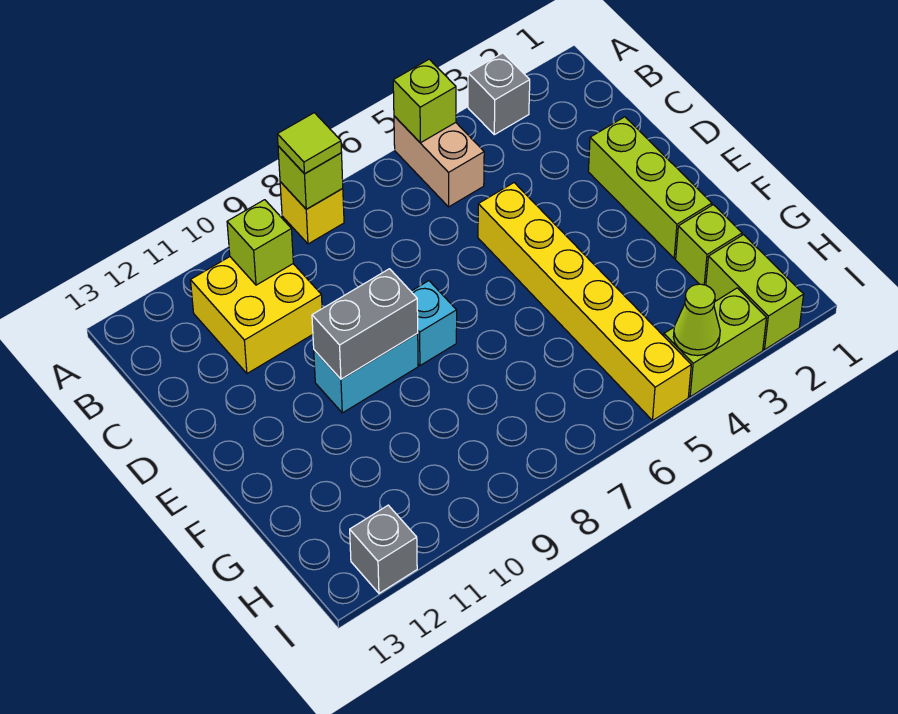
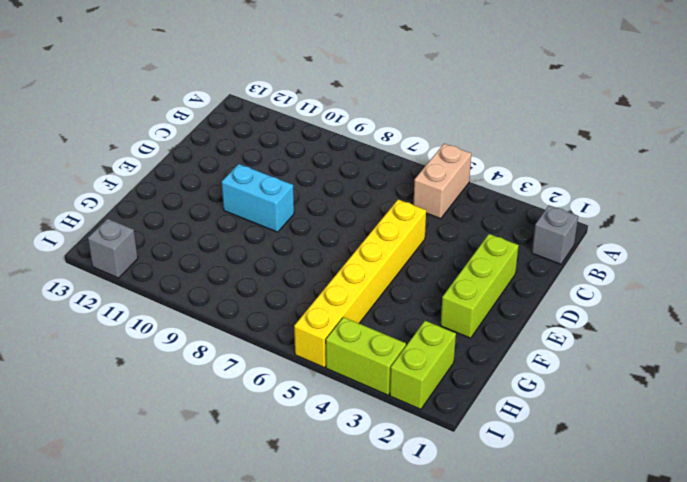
grey brick B1 level 1 -> grey brick A3 level 1
none -> yellow brick A8 level 1
none -> yellow brick B10:C11 level 1
none -> cyan brick E8 level 1

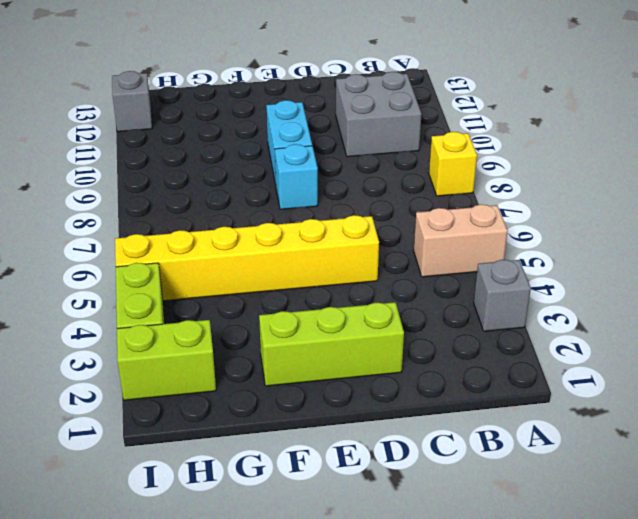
grey brick B10:C11 level 1 -> yellow brick B10:C11 level 1
none -> lime brick G2 level 1
none -> lime brick A5 level 2
none -> lime brick A8 level 2

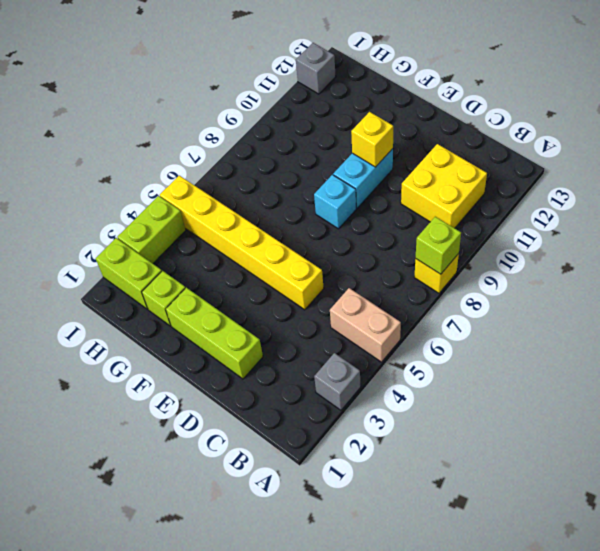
yellow brick E10 level 2 -> grey brick E9:E10 level 2
none -> lime brick A5 level 2
none -> lime brick B10 level 2
none -> lime cone I4 level 2

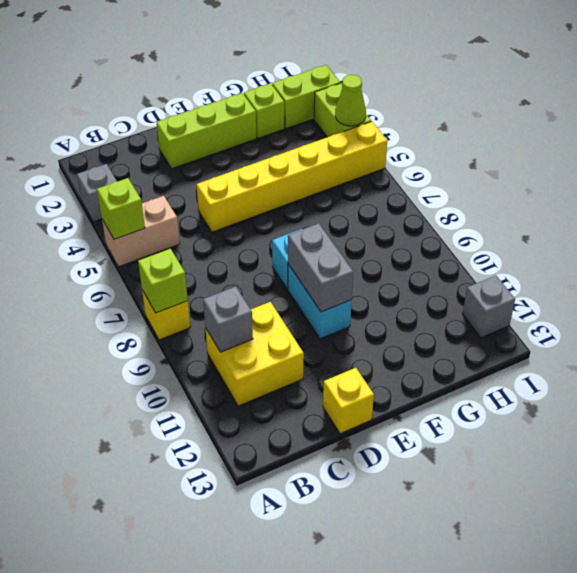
grey brick B10 level 2 -> lime brick B10 level 2
yellow brick D13 level 1 -> none
none -> lime tile A8 level 3

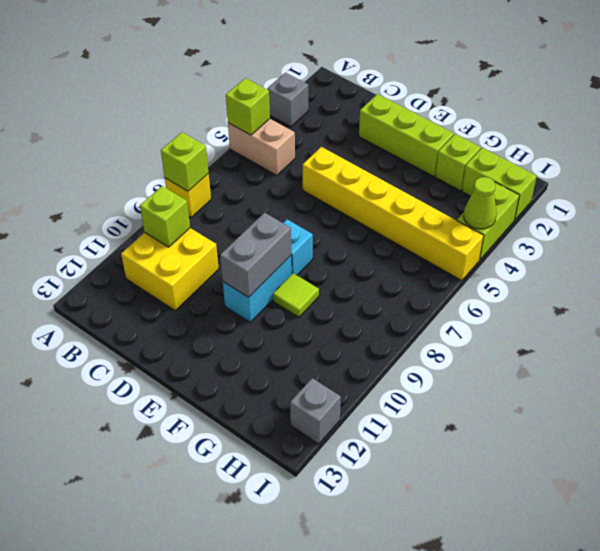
lime tile F9 level 1 -> lime tile A8 level 3

